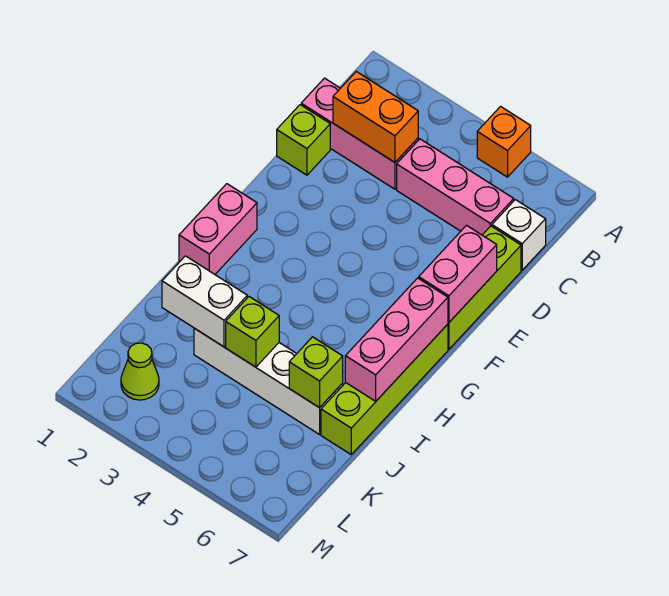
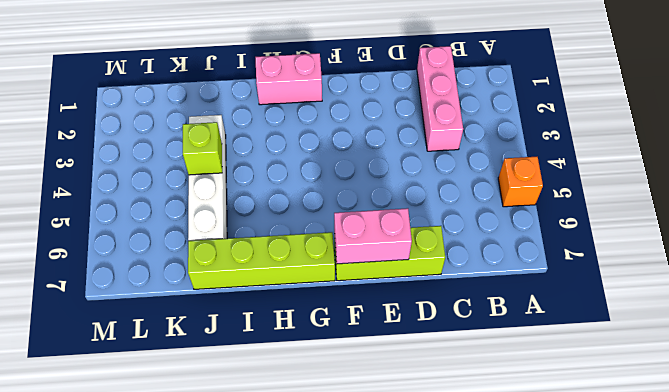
none -> pink brick C4:C6 level 1
none -> white brick C7 level 1
none -> lime brick D1 level 1

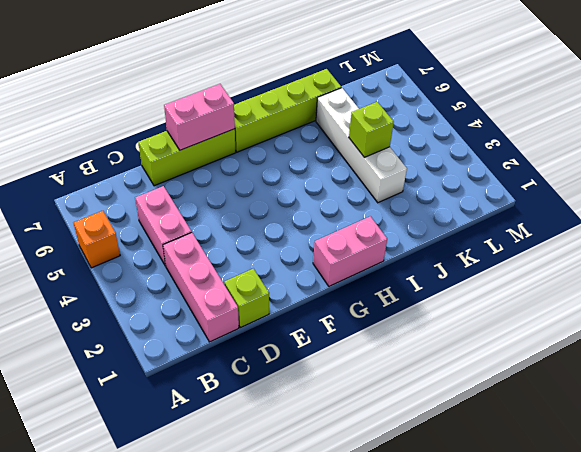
pink brick C4:C5 level 1 -> pink brick C4:C6 level 1
none -> white brick C7 level 1
none -> lime cone L2 level 1
none -> orange brick C2:C3 level 2

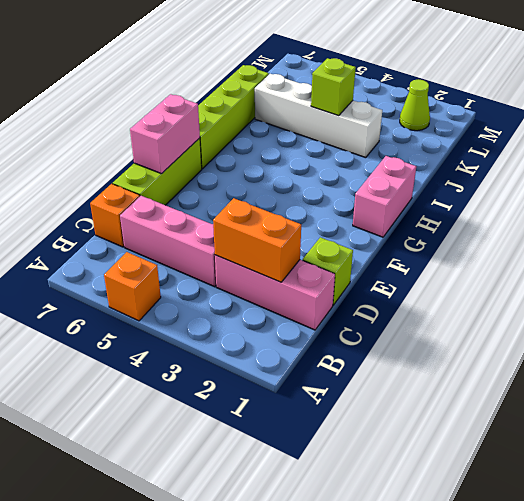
orange brick C7 level 1 -> white brick C7 level 1
none -> pink brick G7:I7 level 2
none -> white brick J2:J3 level 2
none -> lime brick J6 level 2

